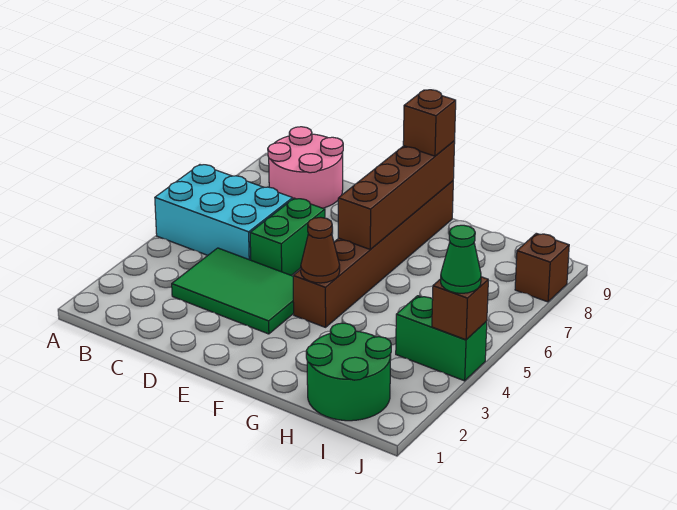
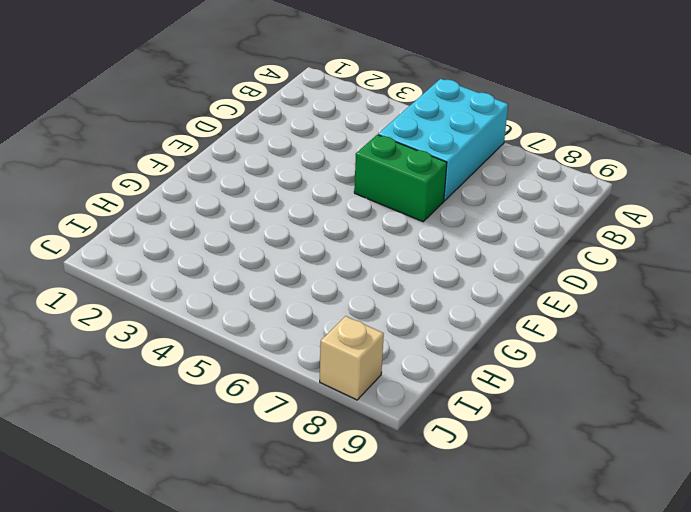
tan brick J8 level 1 -> brown brick J8 level 1
none -> pink round brick B8:C9 level 1
none -> green tile C3:E4 level 1
none -> brown brick F4:F9 level 1

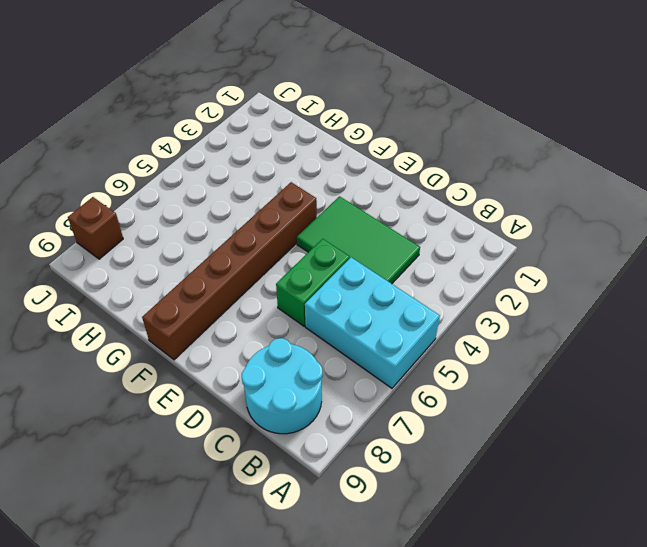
cyan round brick B8:C9 level 1 -> pink round brick B8:C9 level 1
none -> green round brick H1:I2 level 1
none -> green brick I4:J4 level 1
none -> brown cone F4 level 2

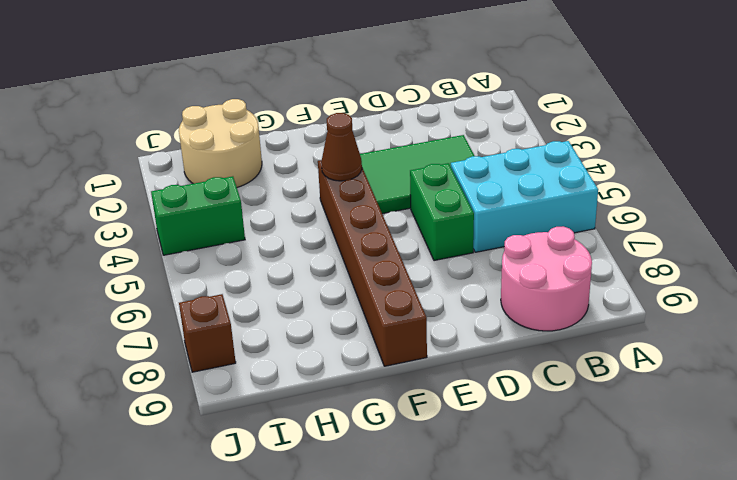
tan round brick H1:I2 level 1 -> green round brick H1:I2 level 1
none -> brown brick F6:F9 level 2
none -> brown brick J4 level 2
none -> brown brick F9 level 3

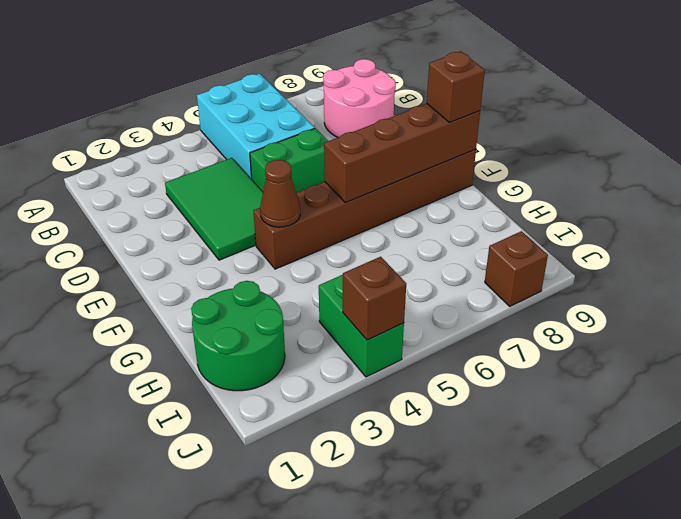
none -> green cone J4 level 3

